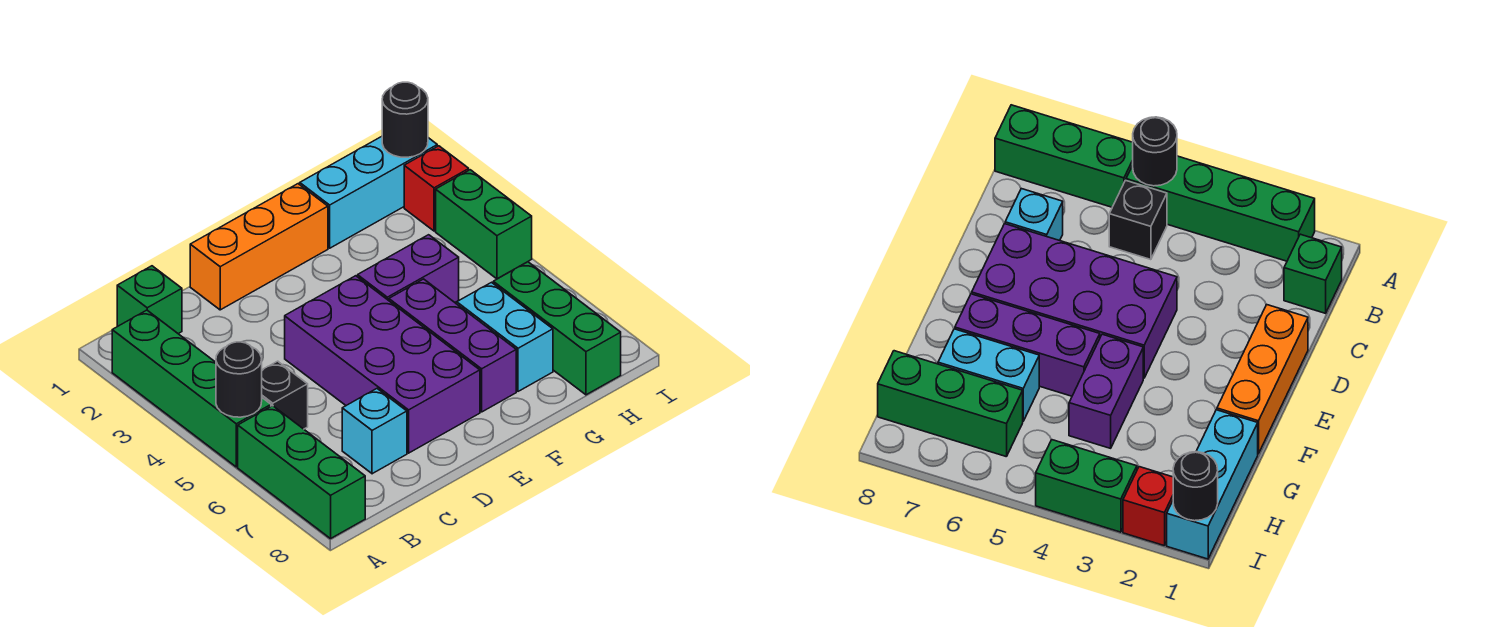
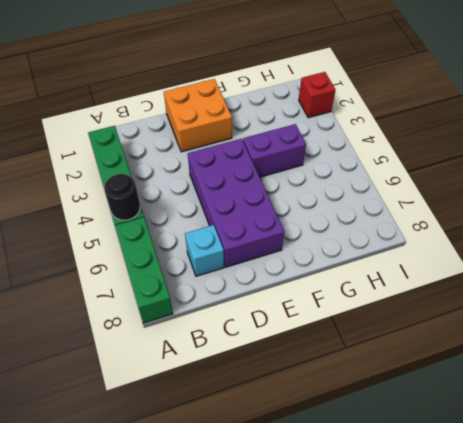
orange brick D1:E2 level 1 -> orange brick D1:F1 level 1
none -> green brick B1 level 1
none -> black brick B5 level 1
none -> purple brick F5:F7 level 1

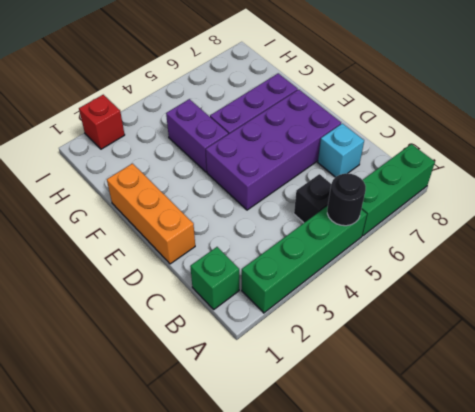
none -> cyan brick G1:I1 level 1
none -> cyan brick G6:G7 level 1
none -> green brick H6:H8 level 1

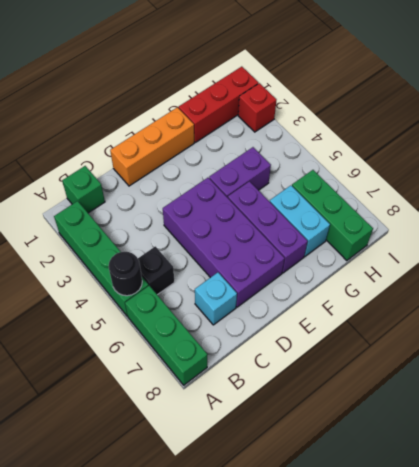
red brick G1:I1 level 1 -> cyan brick G1:I1 level 1
none -> green brick I3:I4 level 1
none -> black round brick I1 level 2

